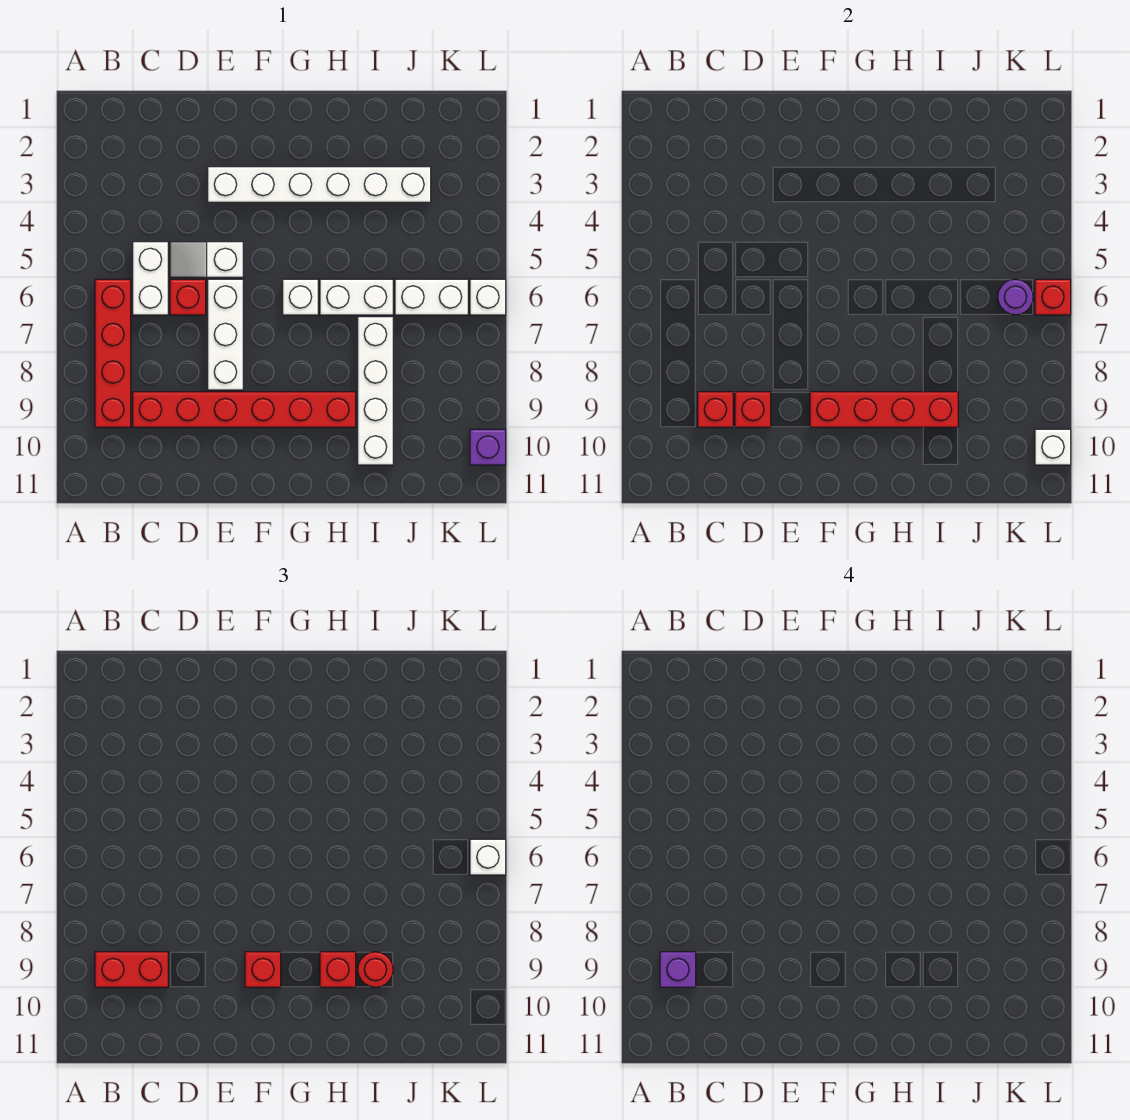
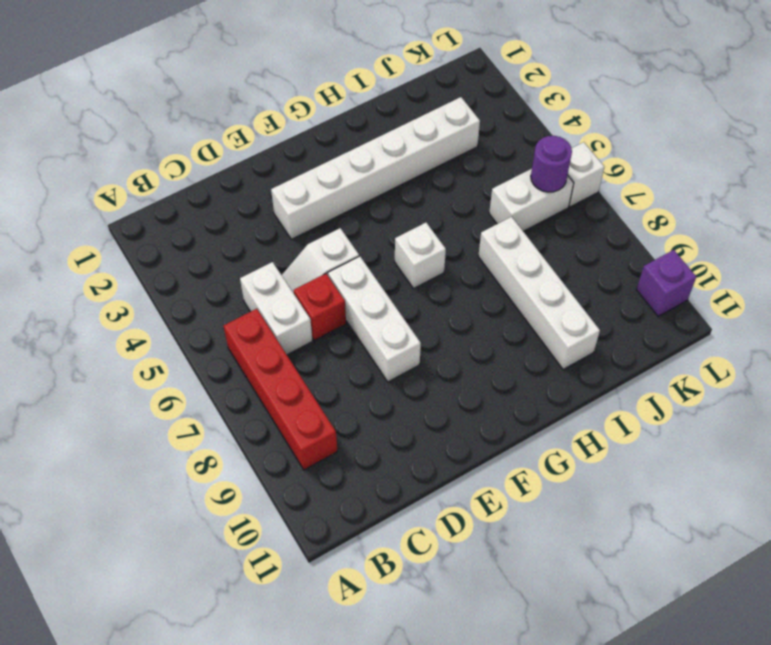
none -> red brick C9:H9 level 1
none -> white brick H6:I6 level 1
none -> red brick C9 level 2

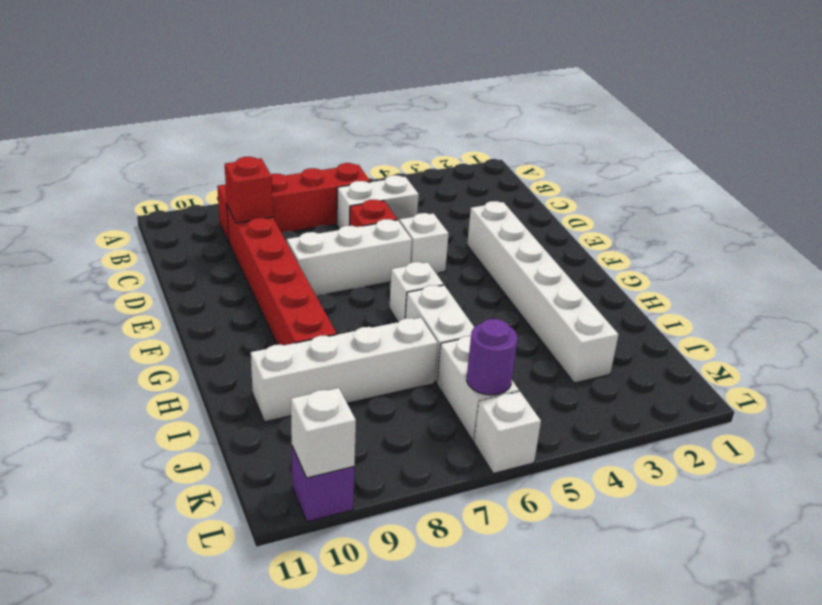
none -> red brick D9 level 2
none -> red brick F9:I9 level 2
none -> red brick L6 level 2

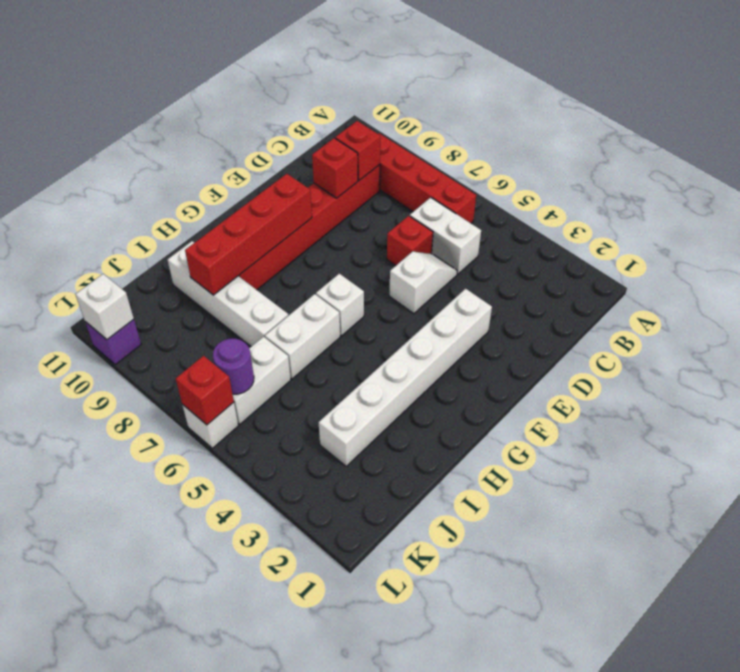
none -> white brick E6:E8 level 1
none -> red brick B9:C9 level 3
none -> red brick F9 level 3

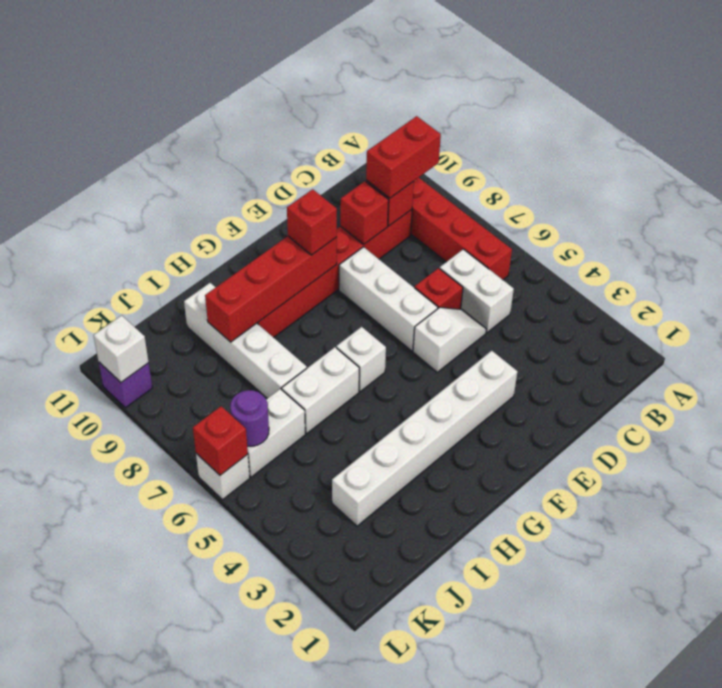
none -> red brick H9 level 3
none -> red round brick I9 level 3
none -> white brick L6 level 3

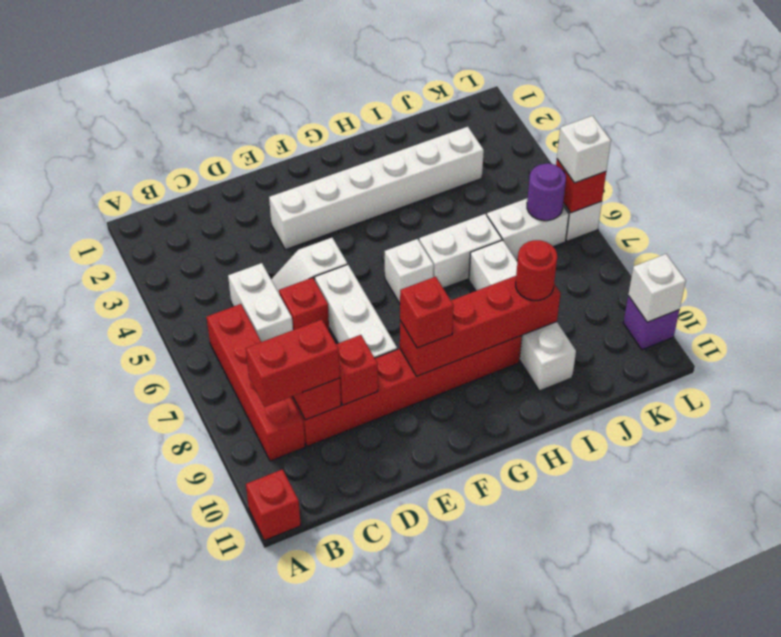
red brick A11 level 1 -> red brick H9 level 3
none -> purple brick B9 level 4

